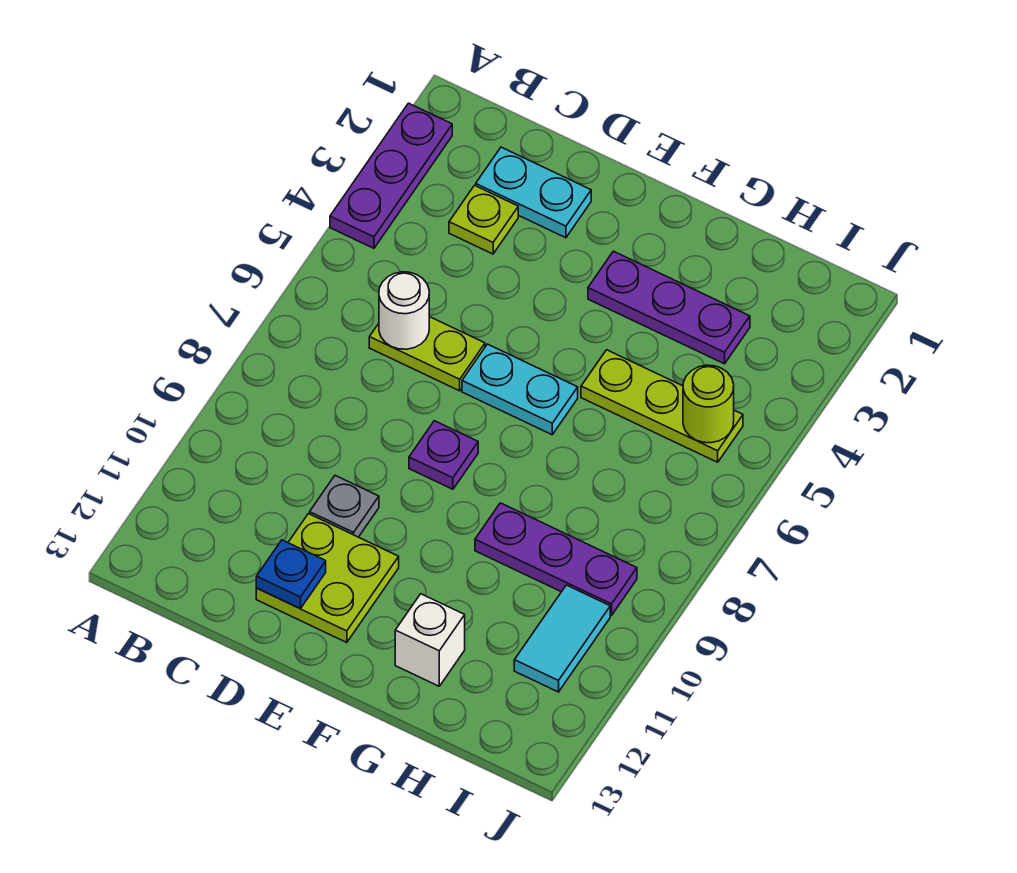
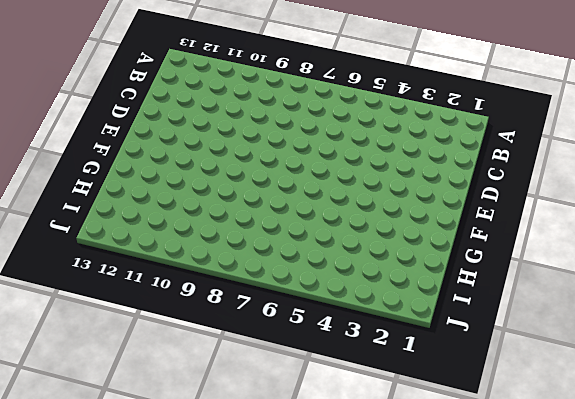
none -> purple plate A2:A4 level 1
none -> cyan plate C2:D2 level 1
none -> lime plate C3 level 1

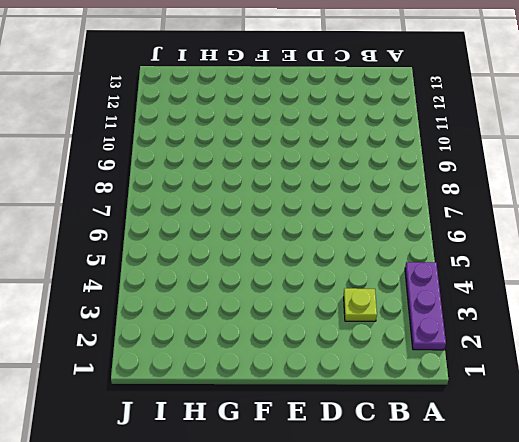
none -> cyan plate C2:D2 level 1
none -> lime plate C6:D6 level 1
none -> grey plate D10 level 1

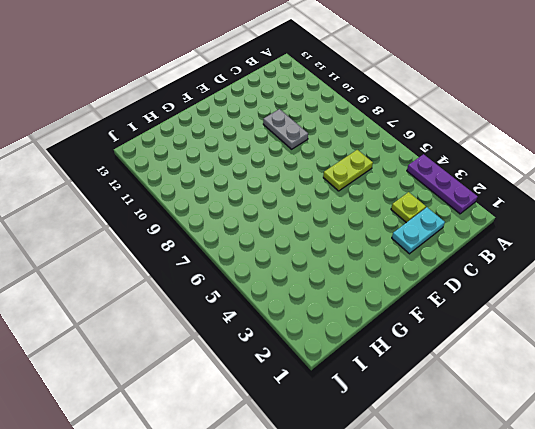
grey plate D9:D10 level 1 -> grey plate D10 level 1
none -> lime plate D11:E12 level 1
none -> cyan plate E6:F6 level 1
none -> purple plate E8 level 1

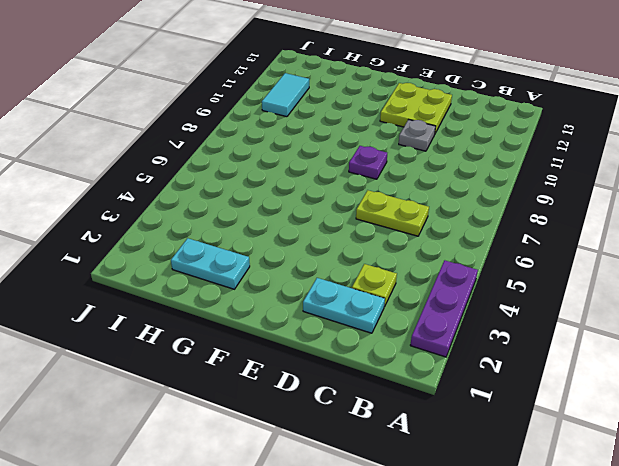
cyan plate G2:H2 level 1 -> cyan plate E6:F6 level 1
none -> purple plate F3:H3 level 1
none -> lime plate G5:I5 level 1
none -> purple plate G9:I9 level 1

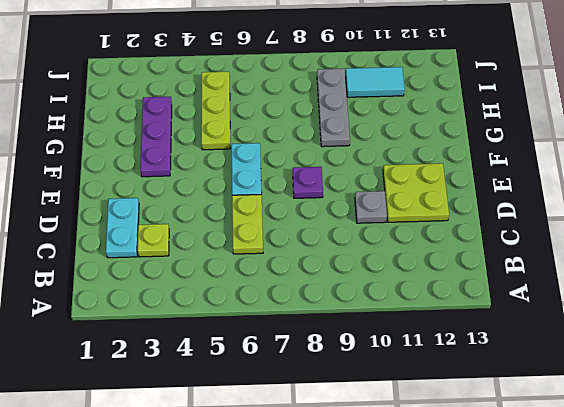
grey plate G9:I9 level 1 -> purple plate G9:I9 level 1
none -> purple plate A2:A4 level 1
none -> white brick G12 level 1
none -> white round brick C6 level 2

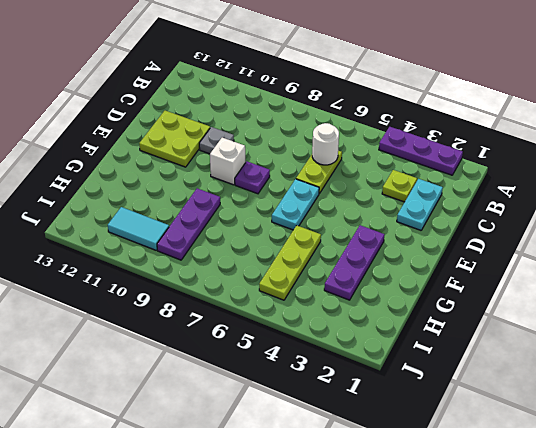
white brick E9 level 1 -> white brick G12 level 1
none -> blue plate D12 level 2
none -> lime round brick I5 level 2

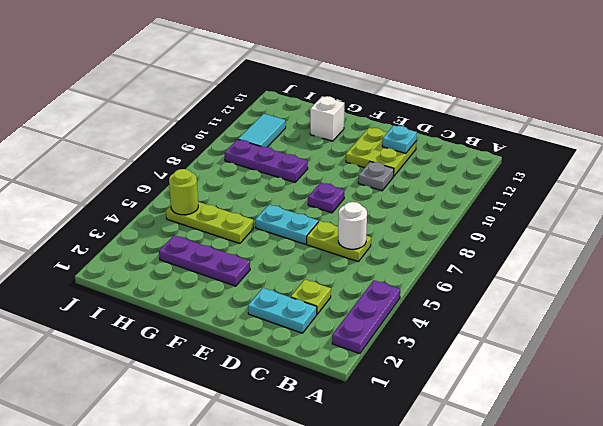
cyan plate D12 level 2 -> blue plate D12 level 2

